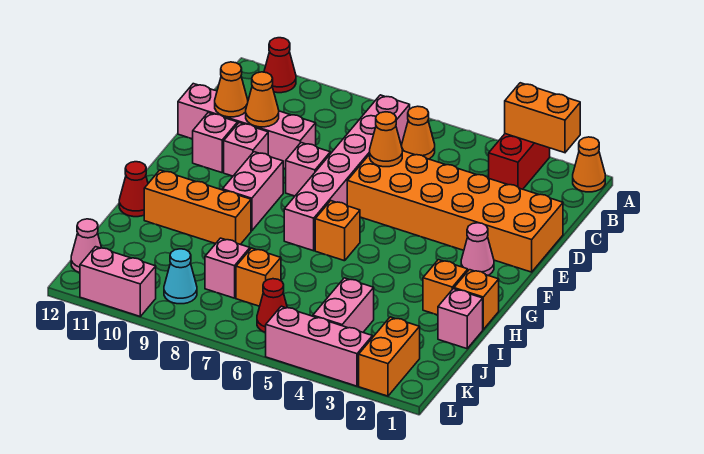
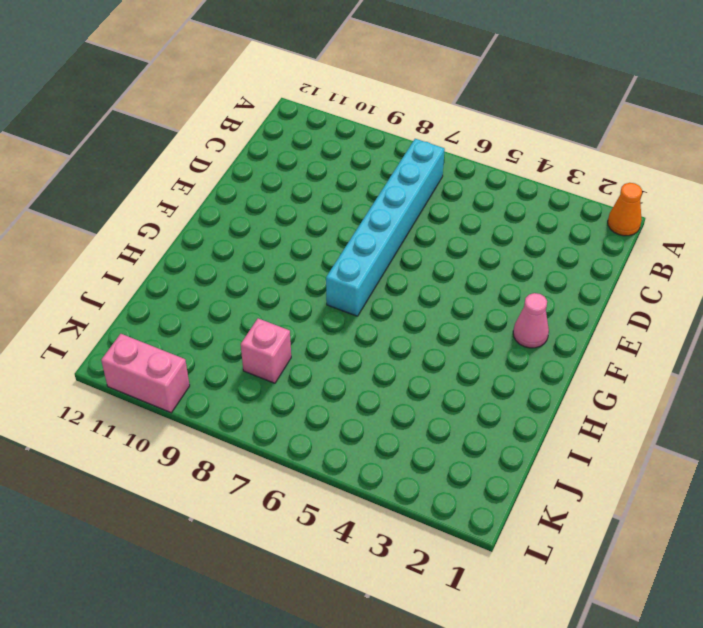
cyan brick B7:G7 level 1 -> pink brick B7:G7 level 1
none -> red brick A3:B3 level 1
none -> red cone A11 level 1
none -> orange cone B6 level 1
none -> orange brick D1:E6 level 1

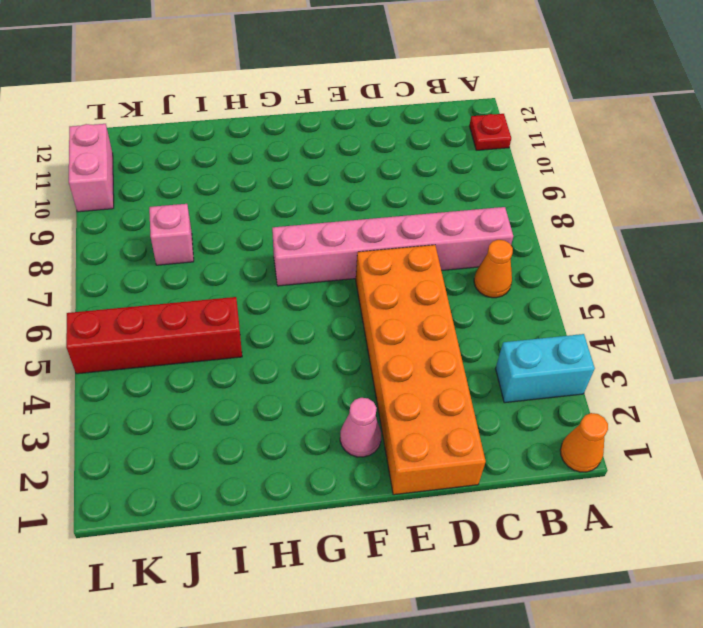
cyan brick A3:B3 level 1 -> red brick A3:B3 level 1
red plate A11 level 1 -> red cone A11 level 1
red brick I5:L5 level 1 -> pink brick L3:L5 level 1
none -> pink brick D9:D12 level 1
none -> pink brick E8 level 1
none -> pink brick E10 level 1
none -> pink brick E11 level 1

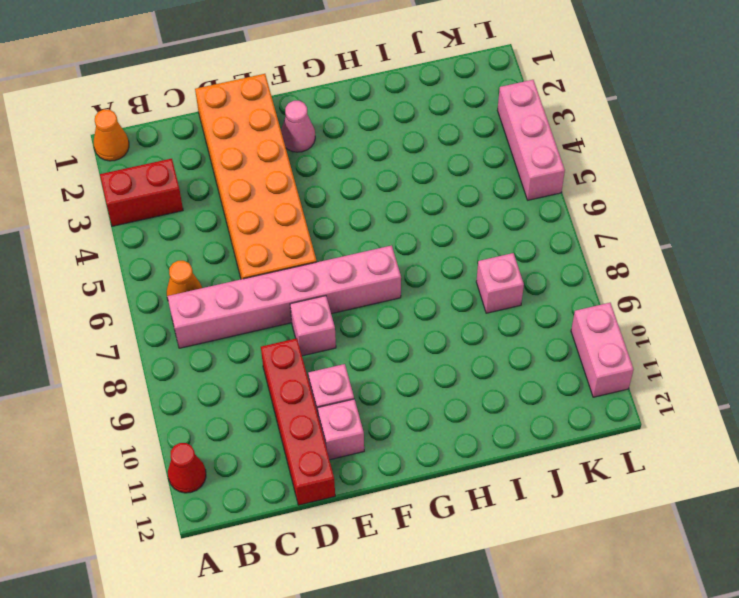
red brick D9:D12 level 1 -> pink brick D9:D12 level 1
none -> pink brick F9:G9 level 1
none -> orange brick G6 level 1
none -> orange brick H1 level 1
none -> orange brick H2 level 1

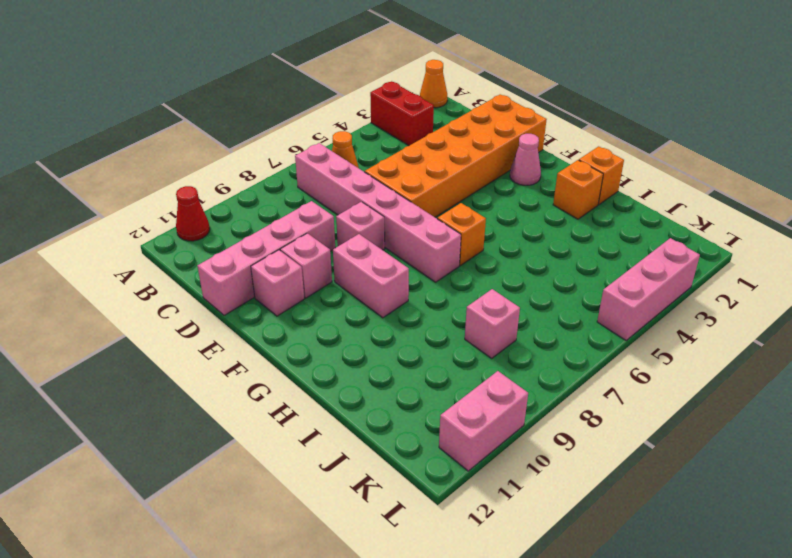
none -> orange brick H9:H11 level 1
none -> red cone H12 level 1
none -> pink brick I1 level 1
none -> pink brick J4:K4 level 1

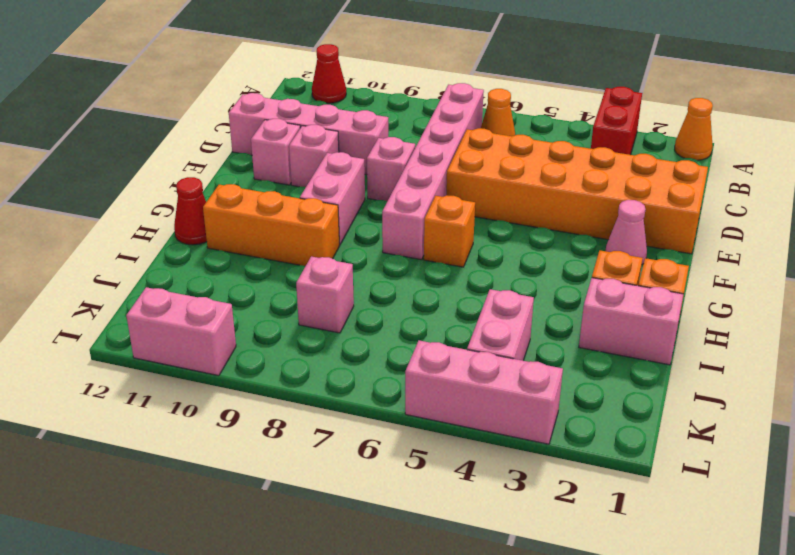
pink brick I1:I2 level 1 -> pink brick I1 level 1
none -> orange brick J7 level 1
none -> orange brick K2:L2 level 1
none -> red cone K6 level 1
none -> cyan cone K9 level 1

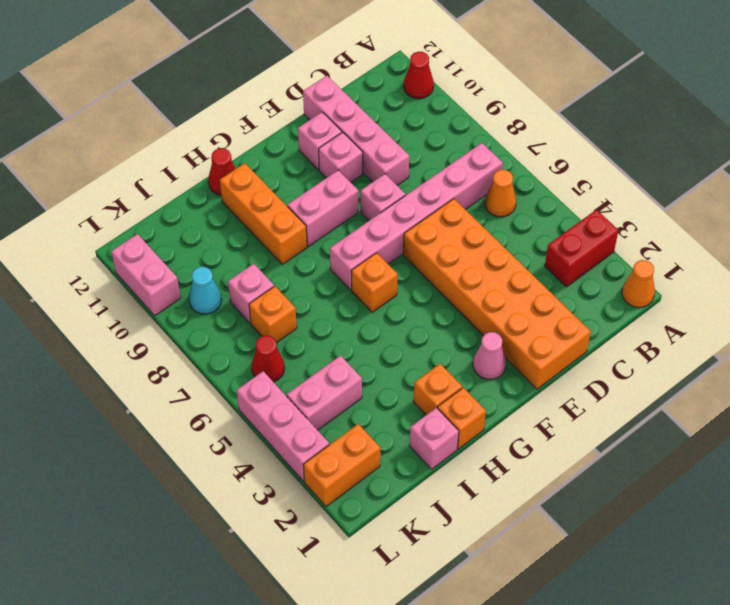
none -> pink cone K12 level 1
none -> orange brick A2:A3 level 2
none -> orange cone D6 level 2
none -> orange cone D10 level 2

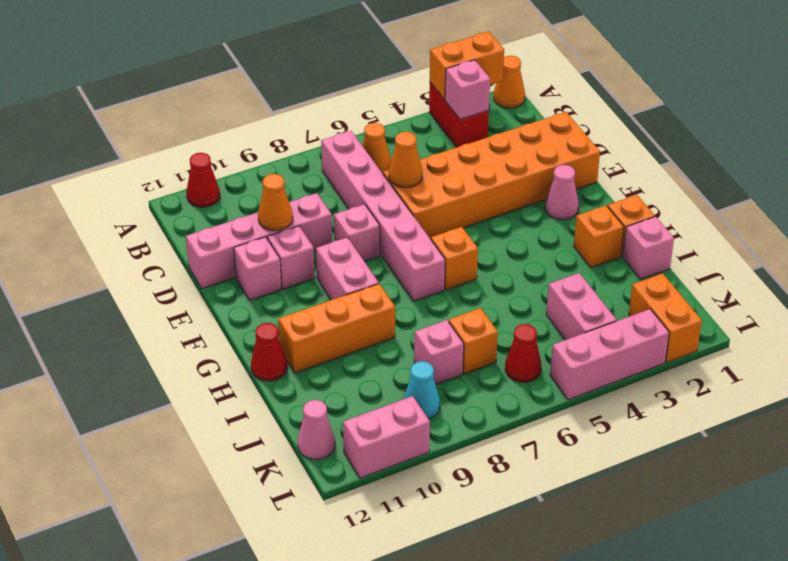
pink brick B3 level 2 -> none
none -> orange cone D11 level 2

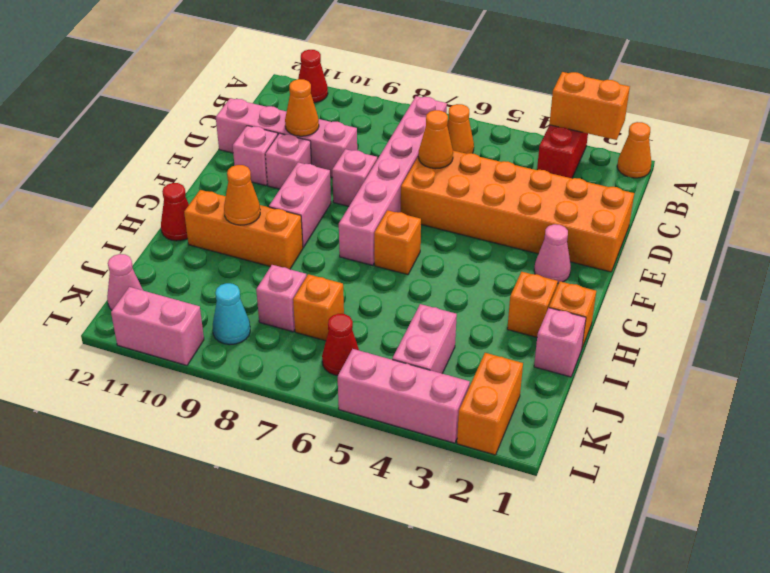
orange cone H10 level 2 -> orange cone D11 level 2

